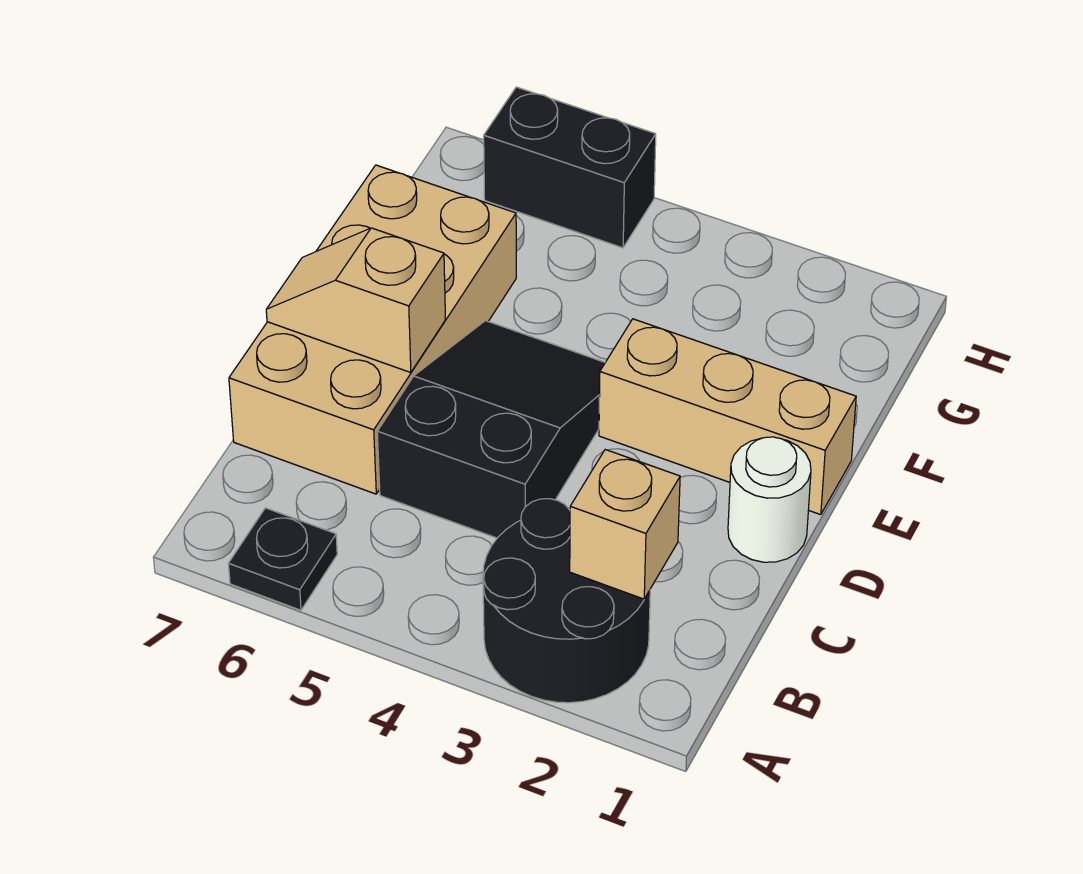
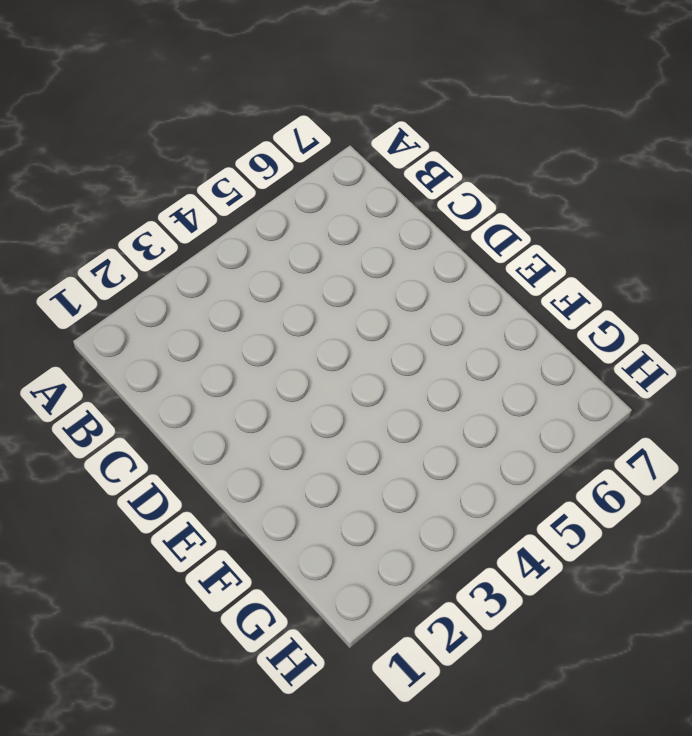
none -> black round brick A2:B3 level 1
none -> black plate A6 level 1

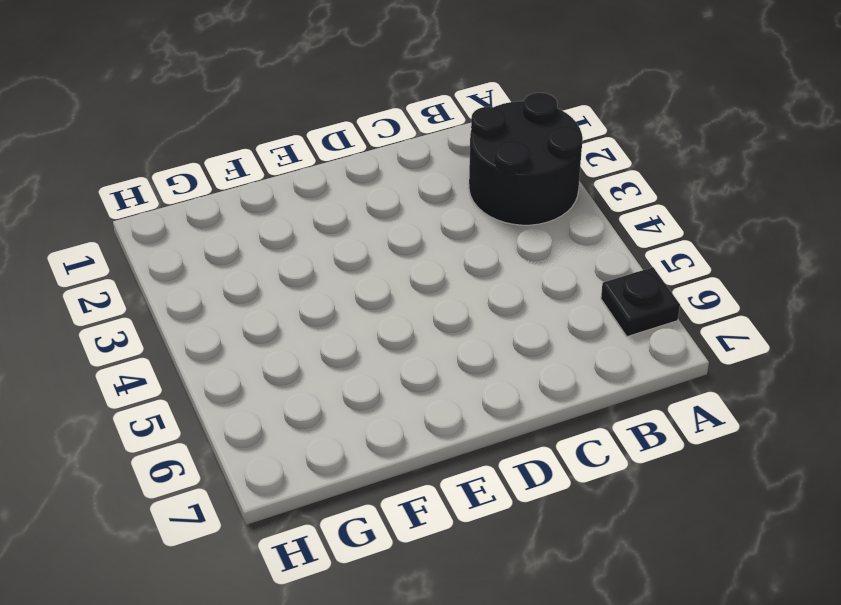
none -> black slope C4:E5 level 1 top C
none -> tan brick C6:F7 level 1

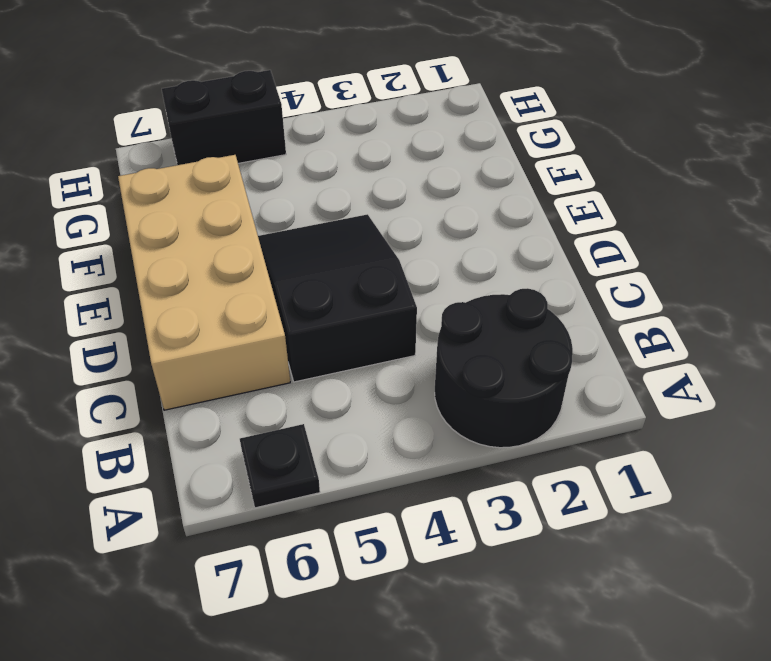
none -> white round brick D1 level 1
none -> tan brick E1:E3 level 1

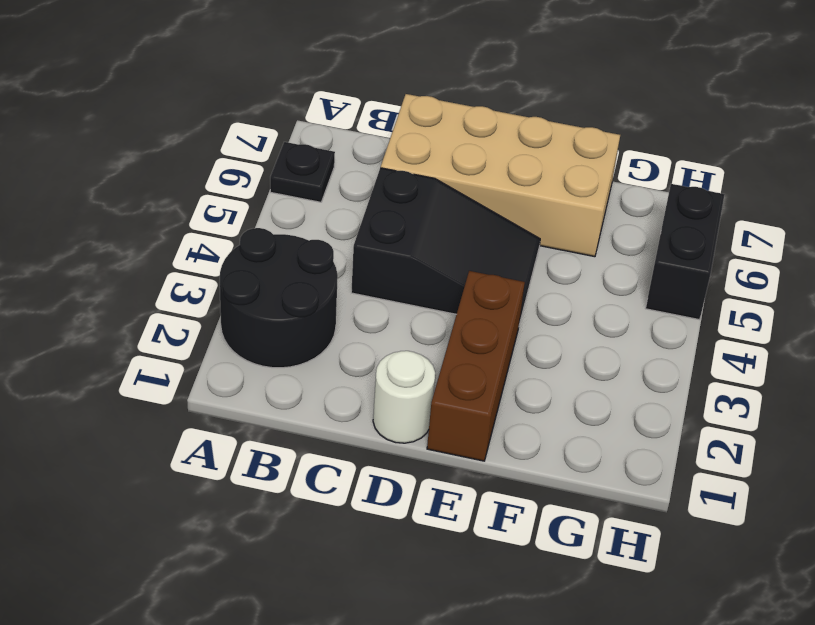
brown brick E1:E3 level 1 -> tan brick E1:E3 level 1
none -> tan brick B2 level 2
none -> tan slope D6:D7 level 2 top 6

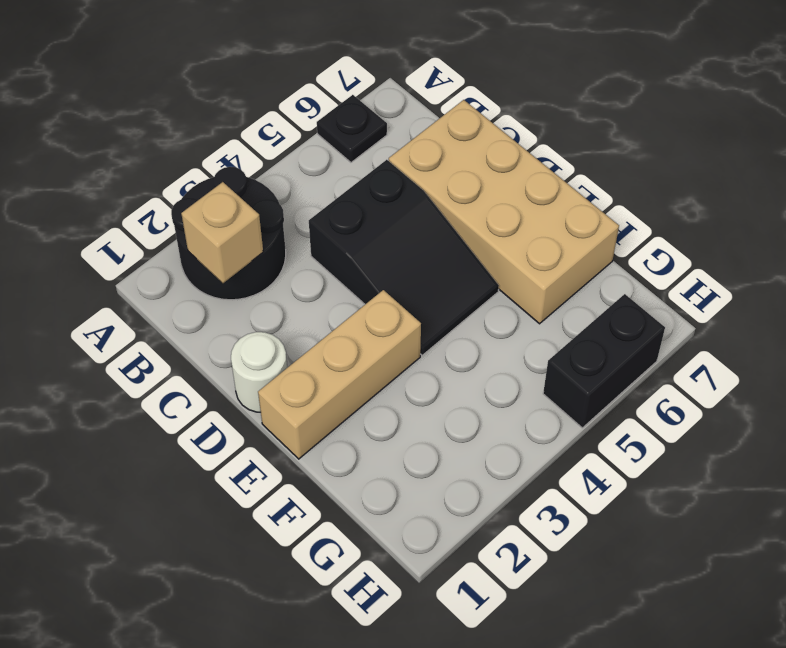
none -> tan slope D6:D7 level 2 top 6

